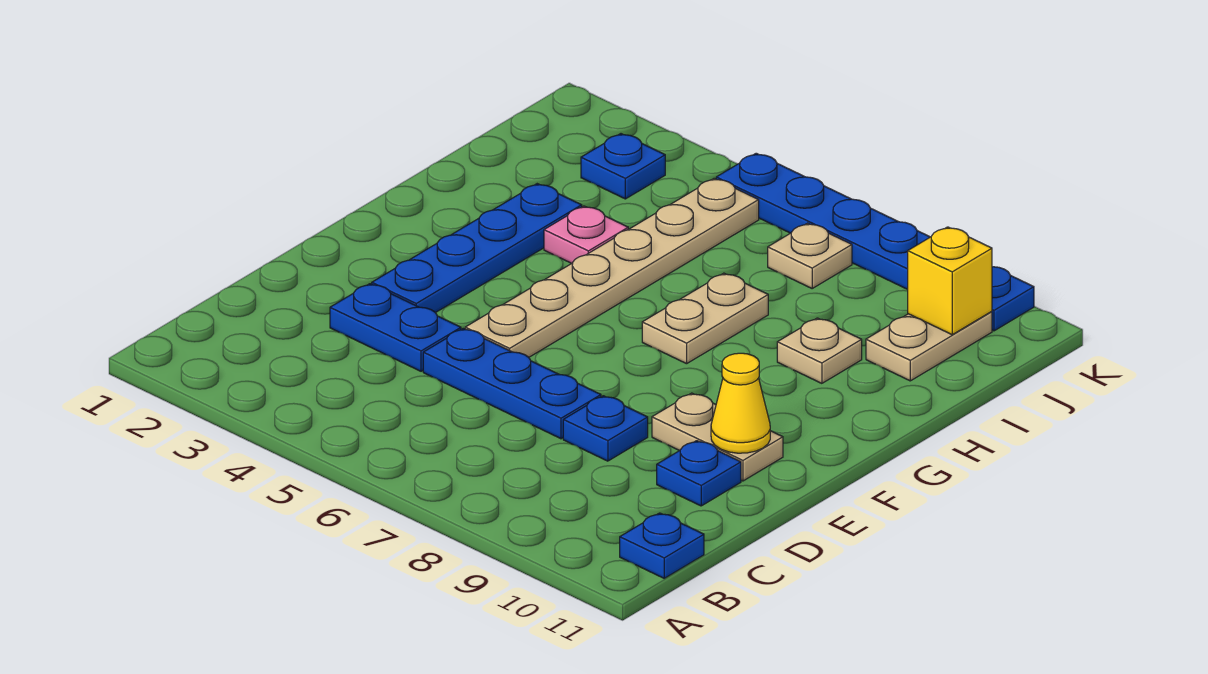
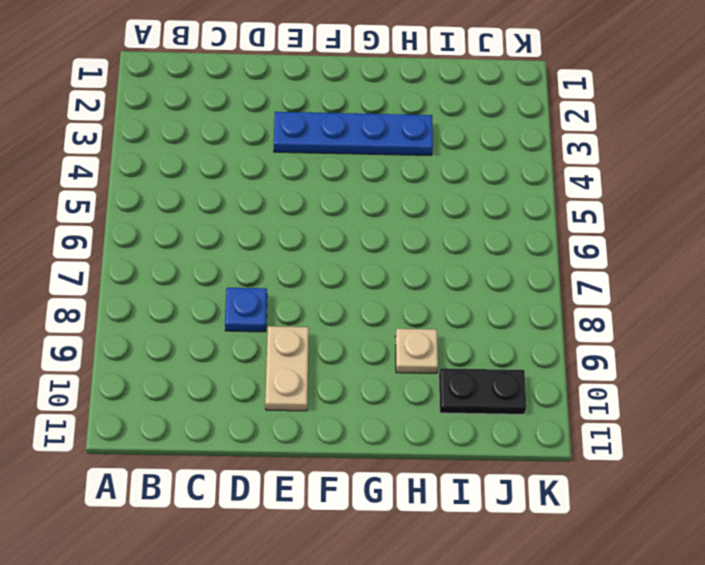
black plate I10:J10 level 1 -> tan plate I10:J10 level 1
none -> blue plate B11 level 1
none -> blue plate D3:D4 level 1
none -> blue plate D5:D7 level 1

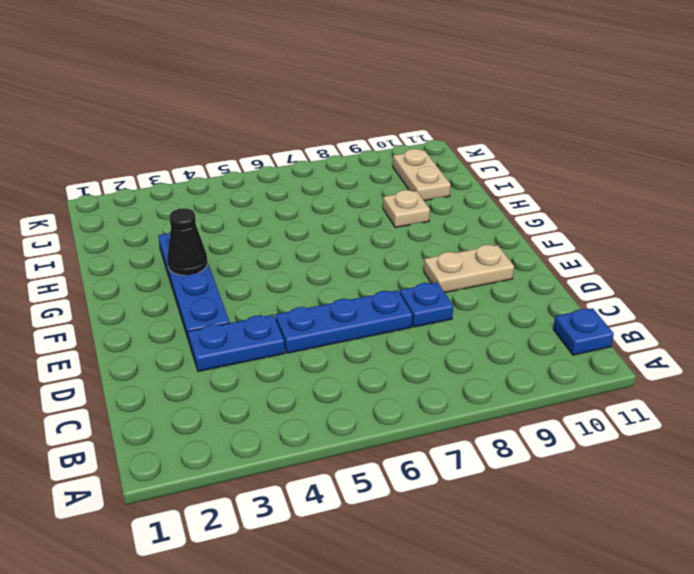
black cone G3 level 2 -> none
none -> blue plate D10 level 1
none -> tan plate E5:J5 level 1
none -> tan plate G7:H7 level 1

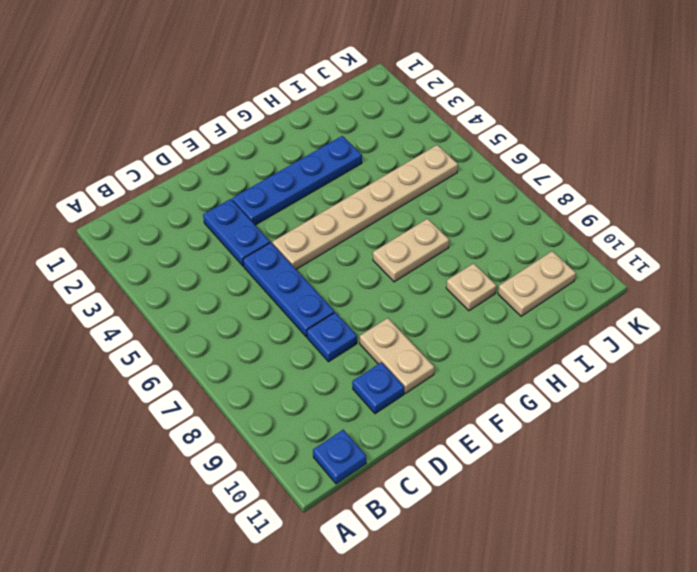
none -> pink plate H4 level 1
none -> blue plate J3 level 1
none -> tan plate J7 level 1

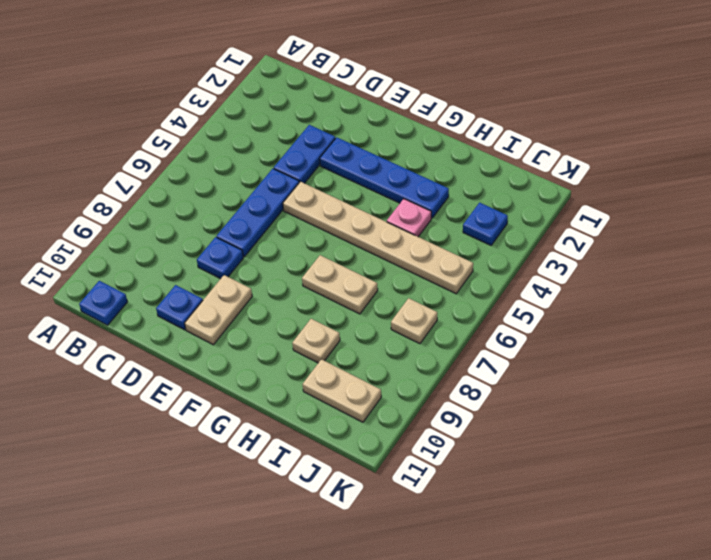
none -> blue plate K5:K10 level 1
none -> yellow cone E10 level 2
none -> yellow brick J10 level 2

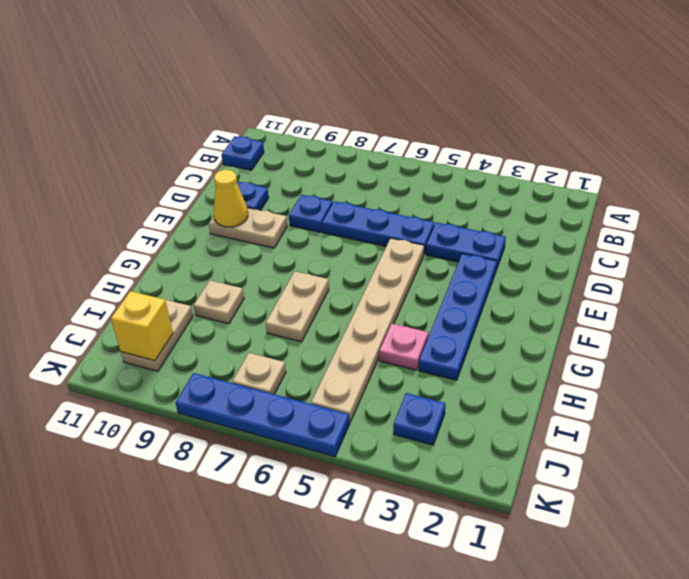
blue plate K5:K8 level 1 -> blue plate K5:K10 level 1

